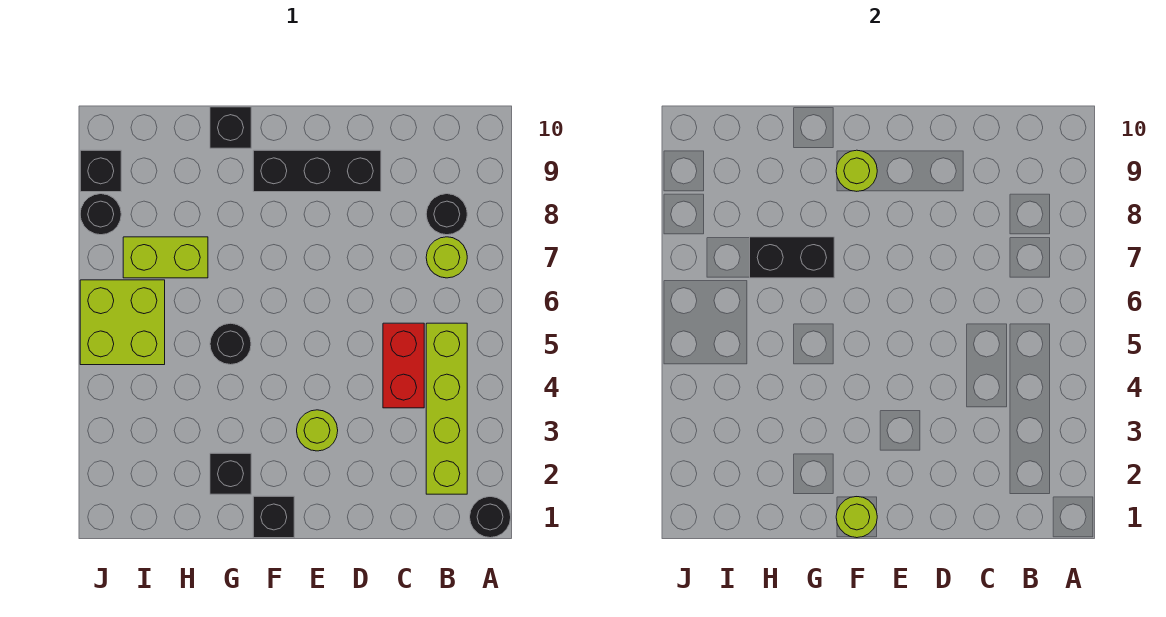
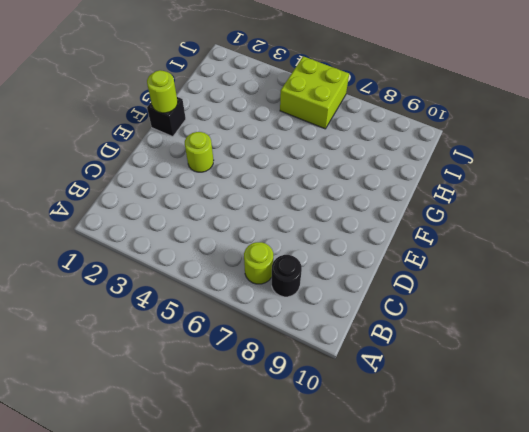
none -> black round brick A1 level 1
none -> lime brick B2:B5 level 1
none -> red brick C4:C5 level 1

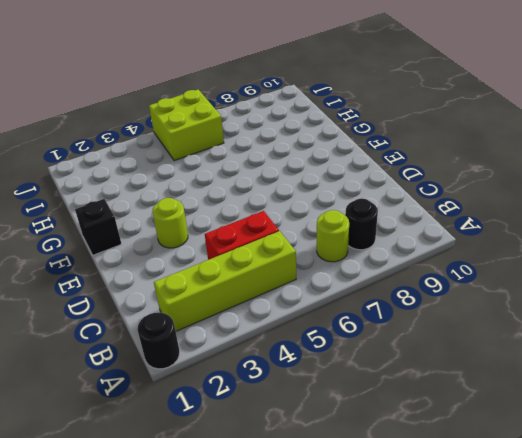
none -> black brick D9:F9 level 1
none -> black brick G2 level 1
none -> black round brick G5 level 1

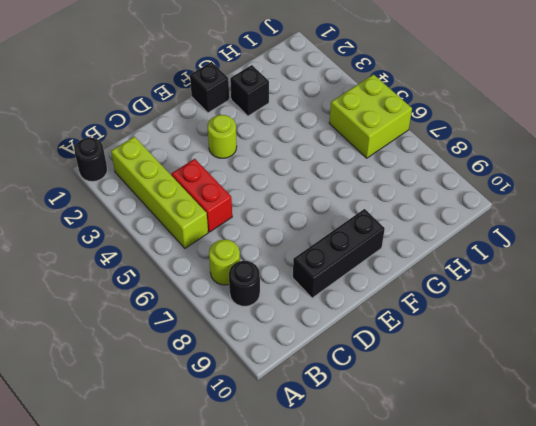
none -> black round brick G5 level 1
none -> black brick G10 level 1
none -> lime brick H7:I7 level 1

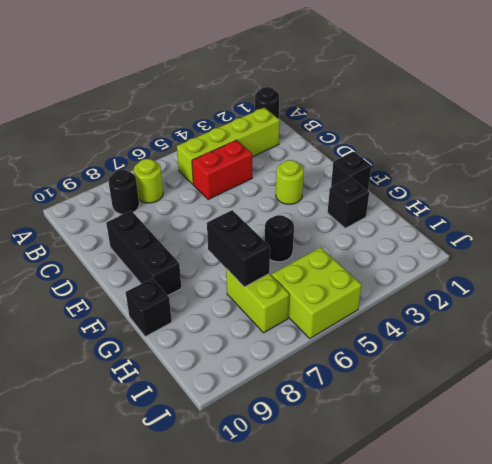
none -> black round brick J8 level 1
none -> black brick J9 level 1
none -> lime round brick F1 level 2

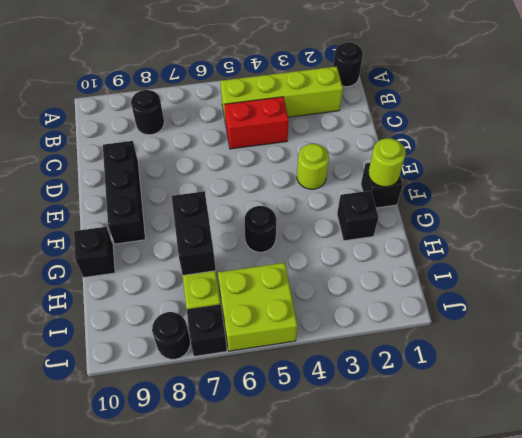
black brick J7 level 1 -> black brick J9 level 1
none -> lime round brick B7 level 1
none -> lime round brick F9 level 2

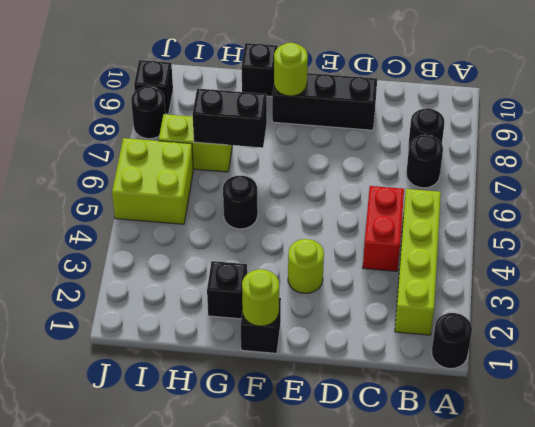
black round brick B7 level 1 -> lime round brick B7 level 1

